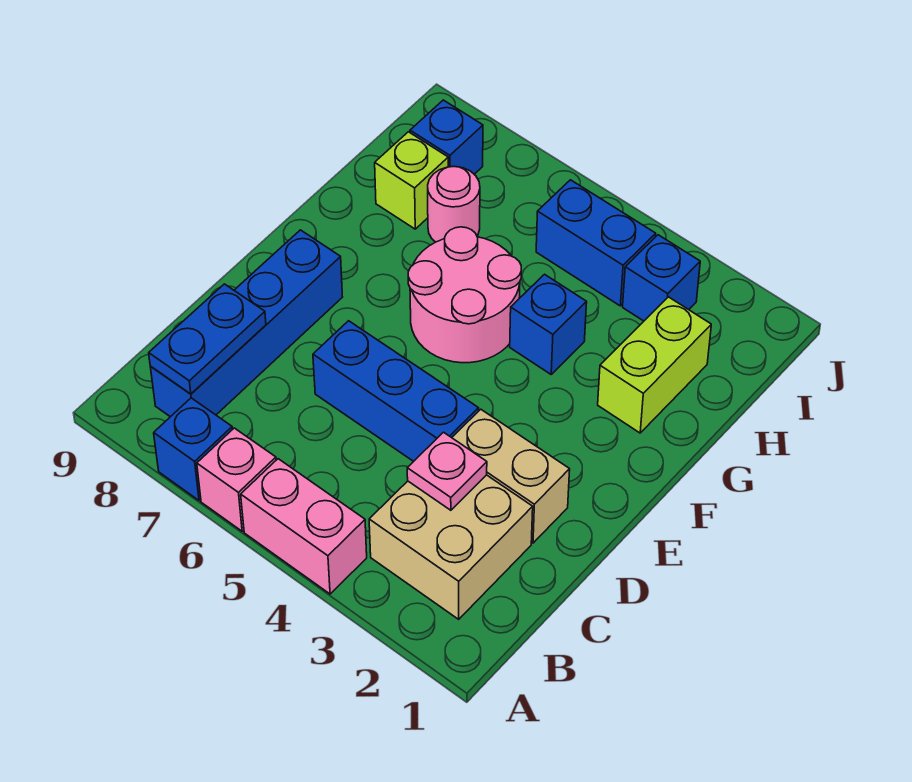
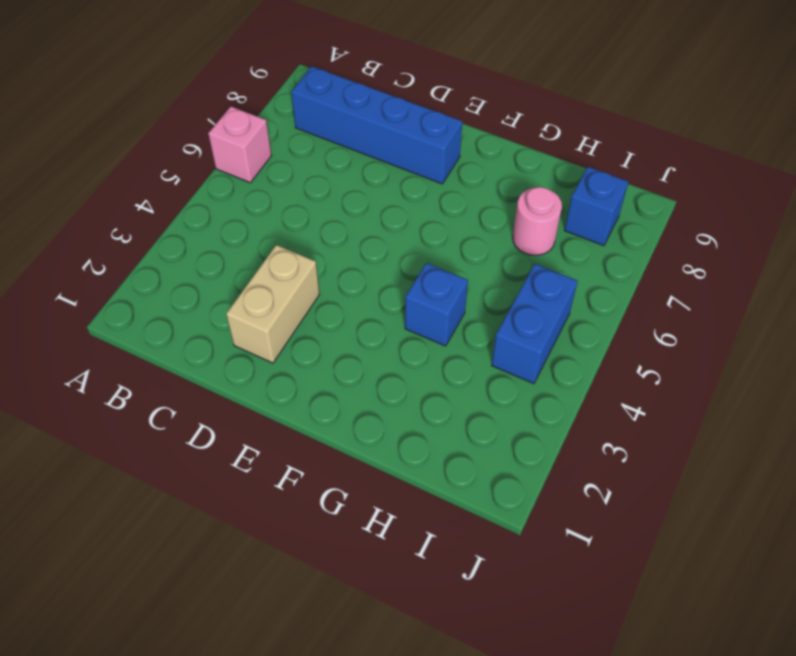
none -> pink brick A4:A5 level 1
none -> blue brick A7 level 1
none -> tan brick B2:C3 level 1

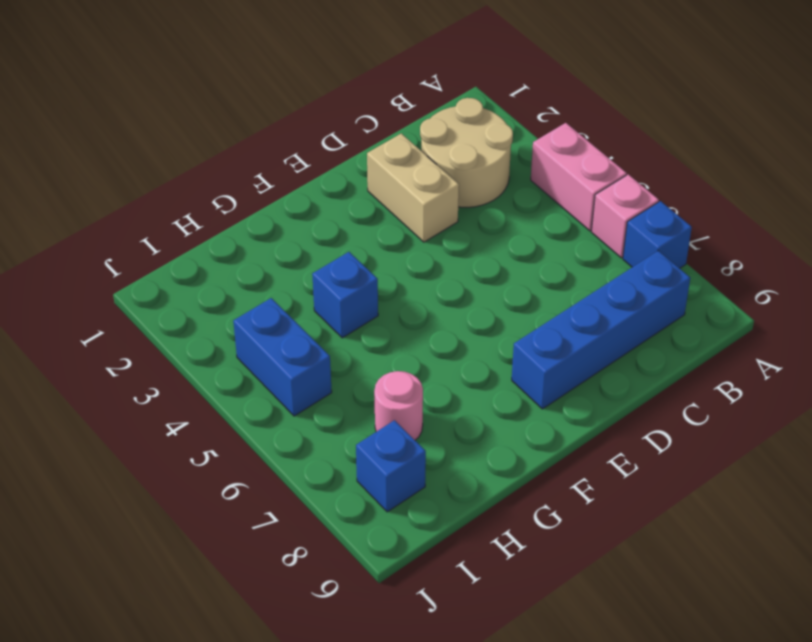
tan round brick B2:C3 level 1 -> tan brick B2:C3 level 1
none -> blue brick D4:D6 level 1
none -> pink round brick F5:G6 level 1
none -> lime brick G2:H2 level 1

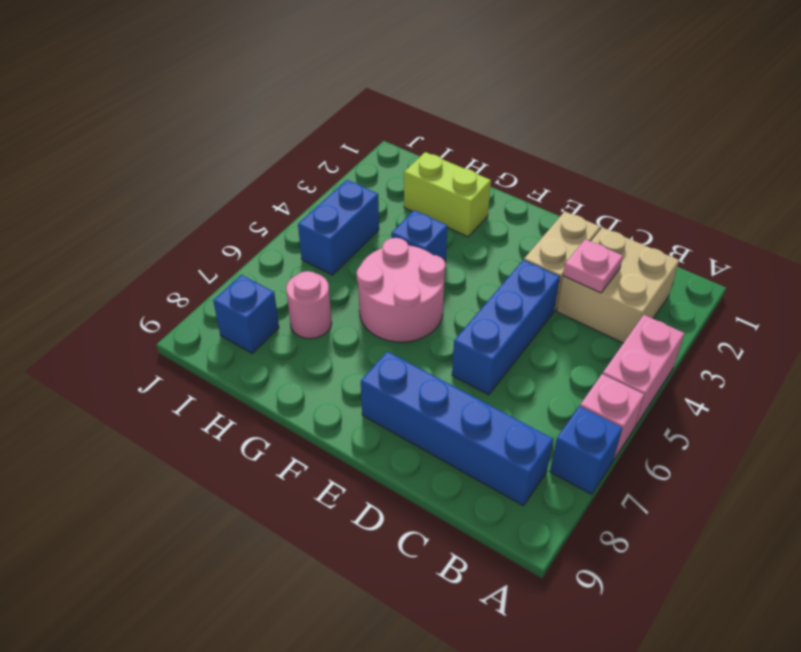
none -> lime brick H8 level 1
none -> blue brick I3 level 1
none -> blue plate B8:C8 level 2

